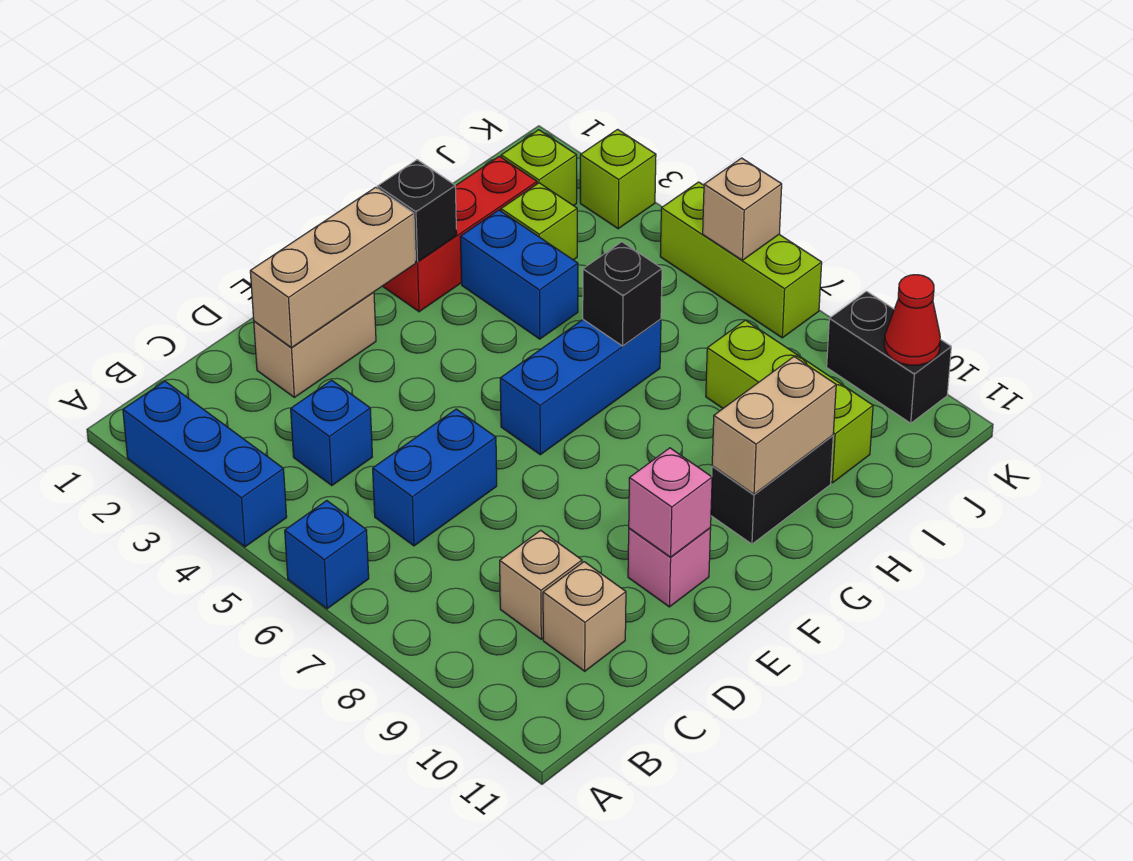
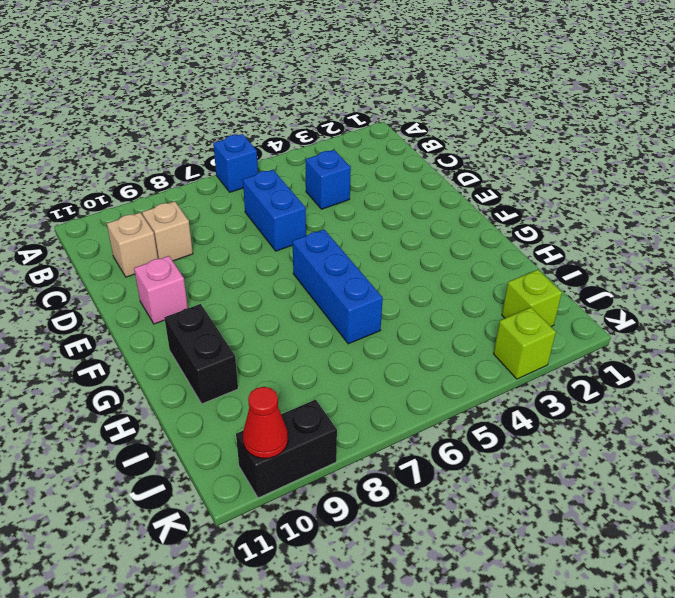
none -> blue brick A2:A4 level 1
none -> tan brick D2:E2 level 1
none -> red brick G2:I2 level 1

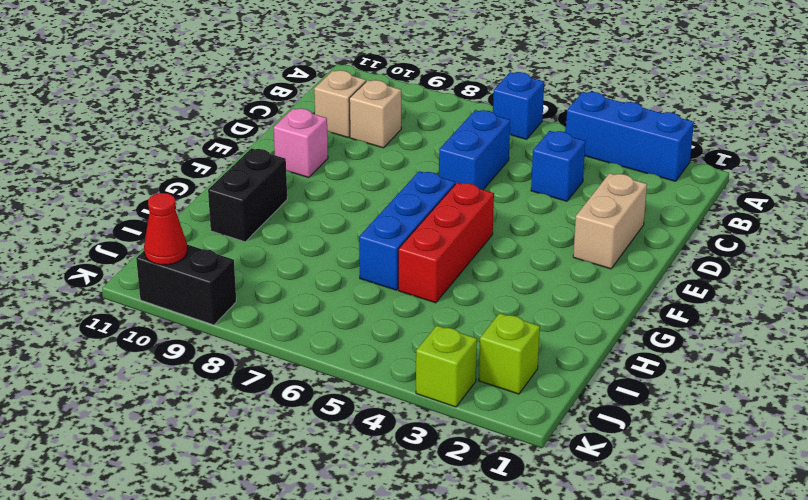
red brick F5:H5 level 1 -> red brick G2:I2 level 1
none -> blue brick H3:H4 level 1
none -> lime brick I3 level 1
none -> lime brick I8:I10 level 1

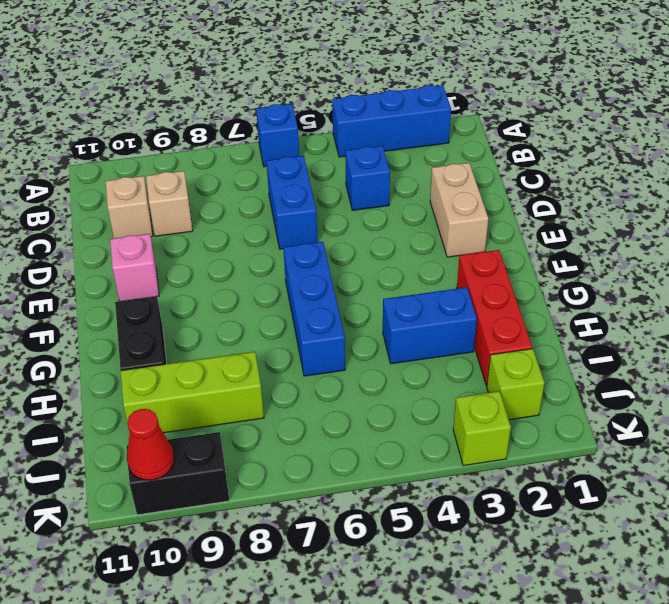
none -> lime brick I3 level 1
none -> lime brick K5:K7 level 1
none -> tan brick D2:F2 level 2

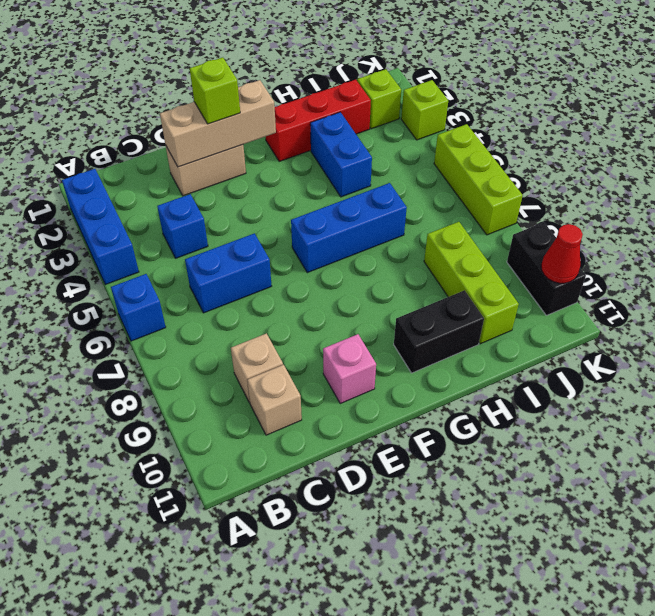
lime brick E2 level 3 -> lime brick I3 level 1
none -> pink brick E10 level 2
none -> black brick G2 level 2
none -> tan brick G10:H10 level 2

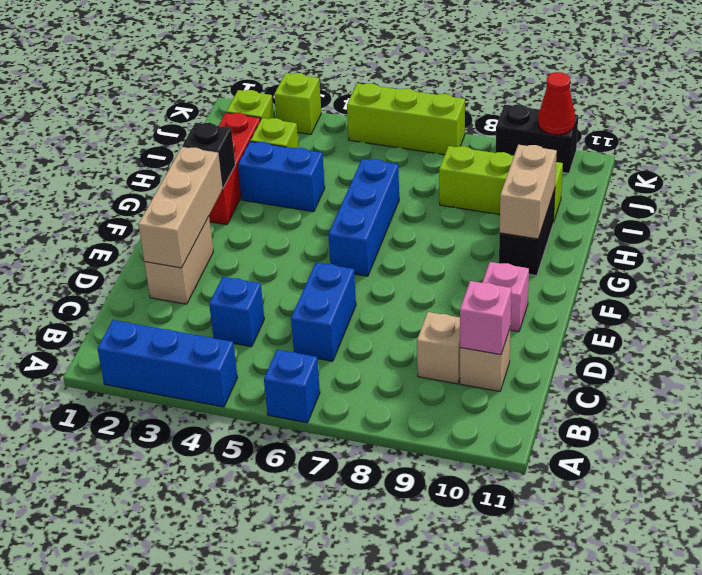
pink brick C10 level 2 -> pink brick E10 level 2
none -> black brick H6 level 2
none -> tan brick K6 level 2

